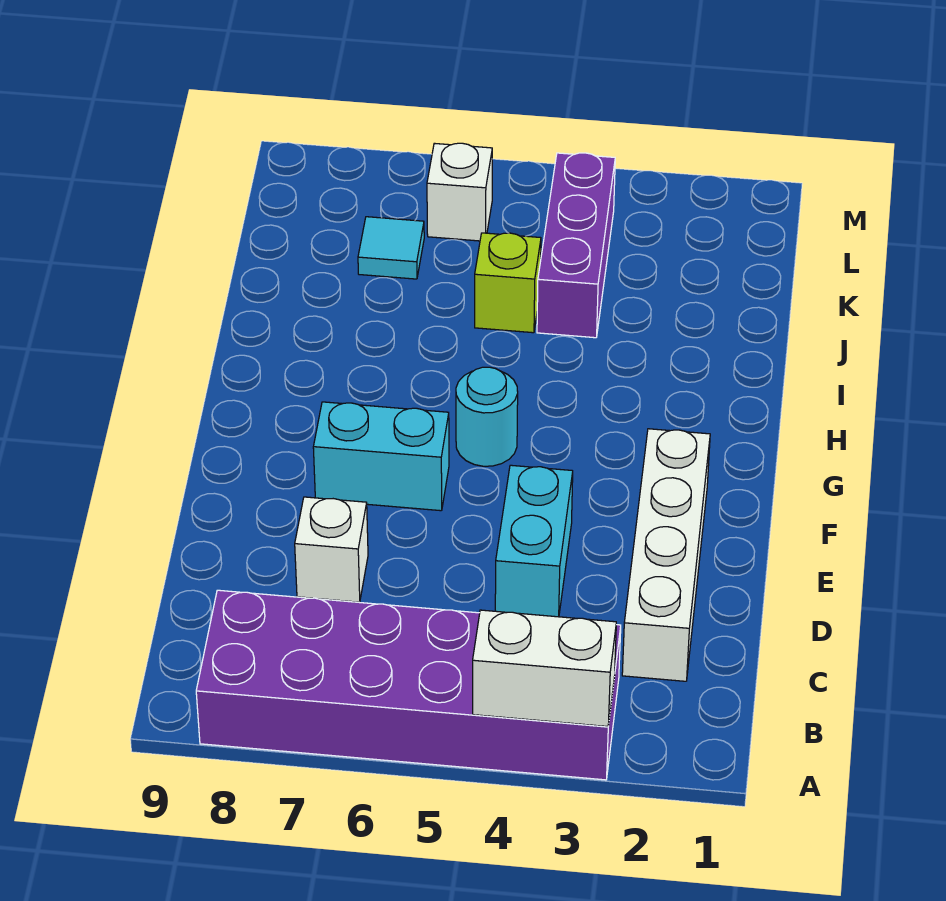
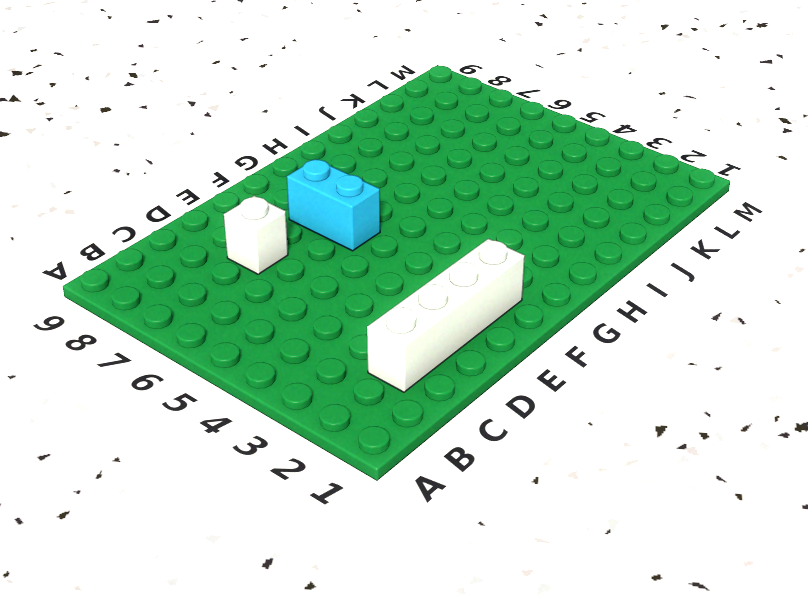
none -> purple brick A3:B8 level 1
none -> cyan brick D4:E4 level 1

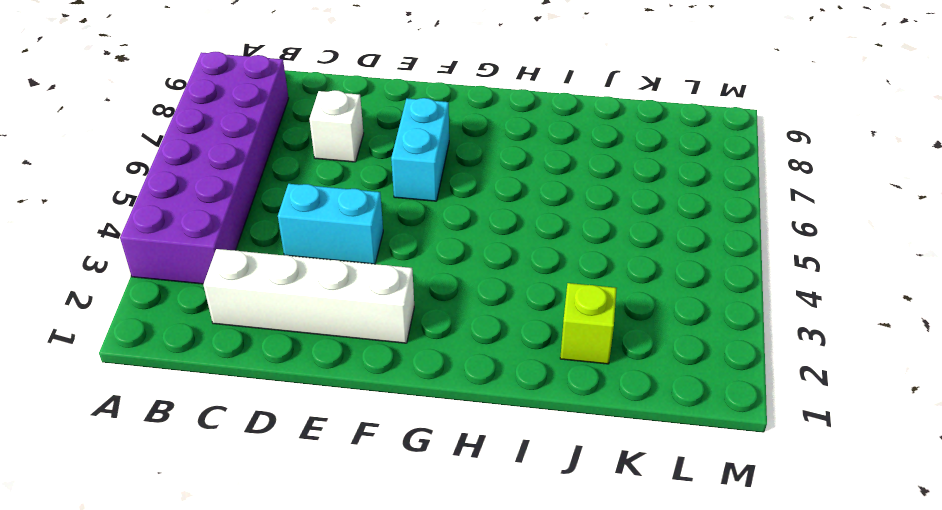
lime brick J2 level 1 -> lime brick J5 level 1
none -> cyan round brick G5 level 1
none -> purple brick J4:L4 level 1

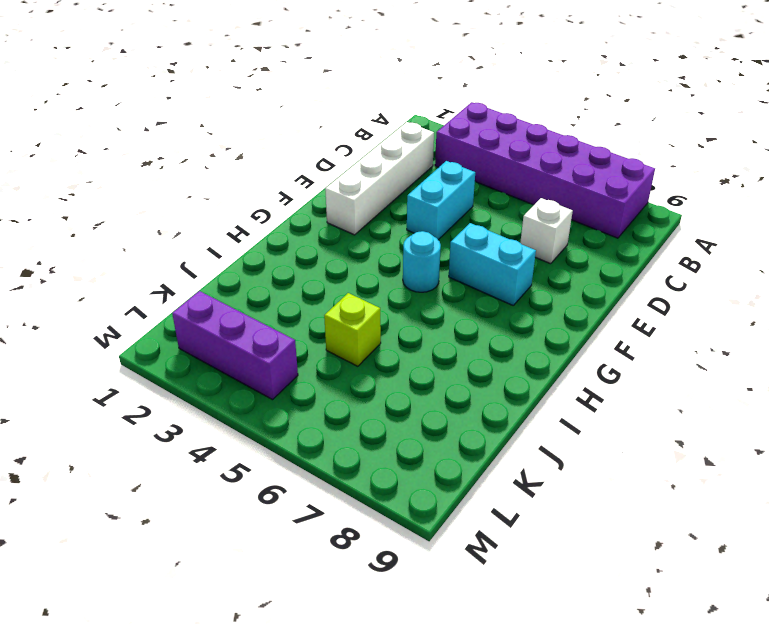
purple brick L2:L4 level 1 -> purple brick J4:L4 level 1
none -> cyan tile K7 level 1
none -> white brick L6 level 1

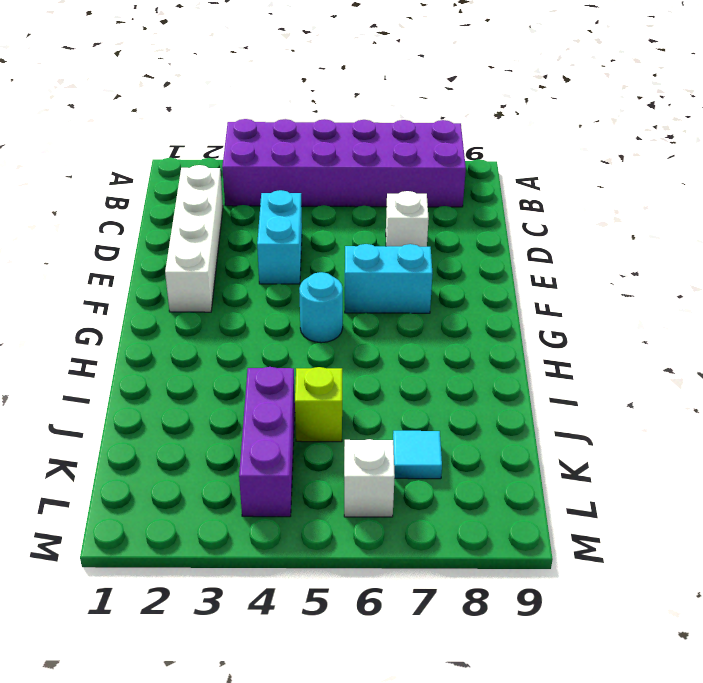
none -> white brick A3:A4 level 2

